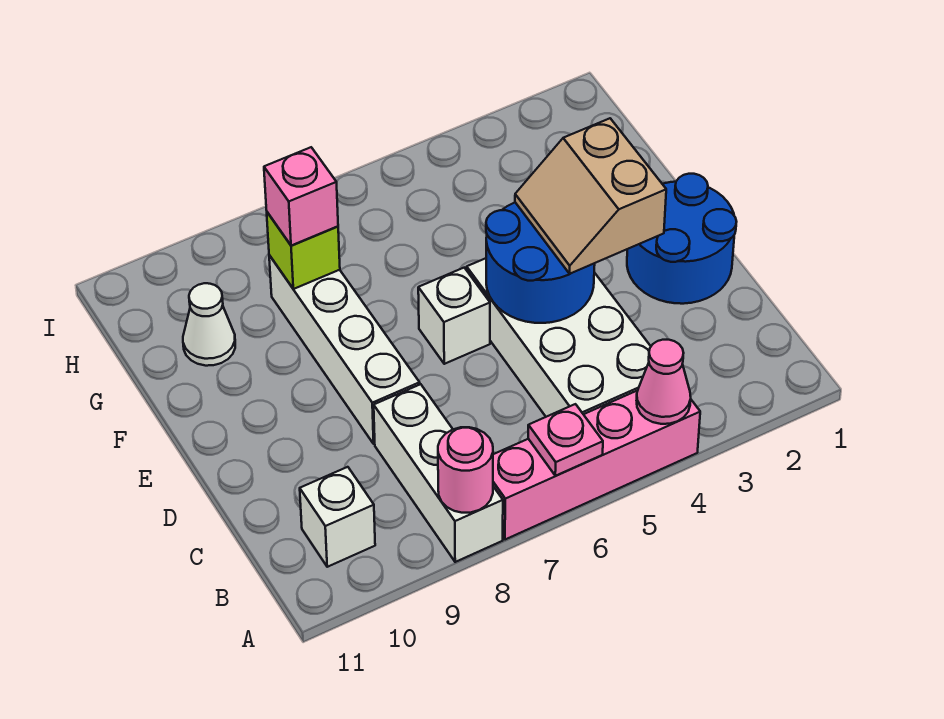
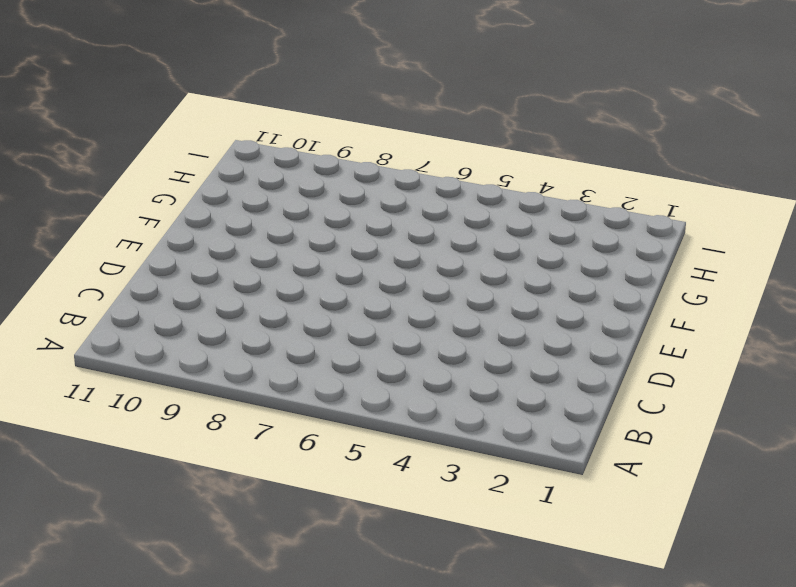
none -> pink brick A4:A7 level 1
none -> white brick A8:C8 level 1
none -> white brick B4:E5 level 1

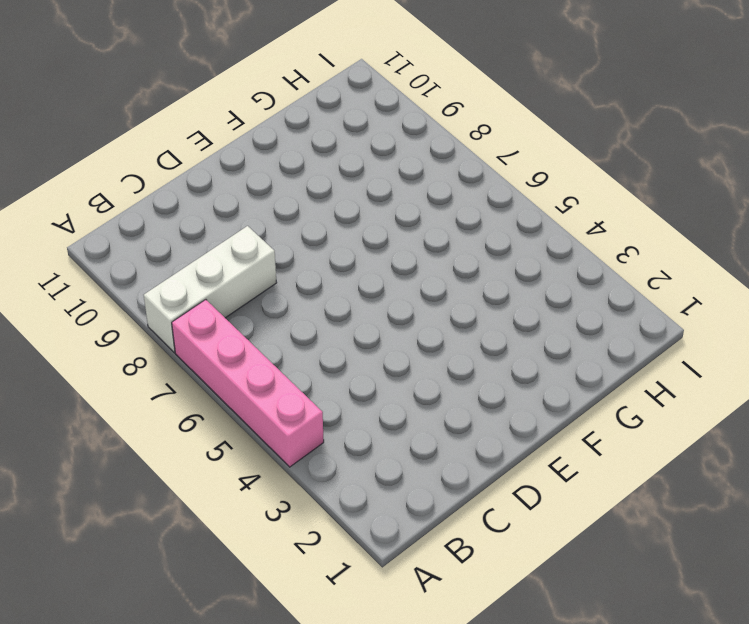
none -> white brick B4:E5 level 1
none -> white brick B10 level 1
none -> blue round brick D1:E2 level 1

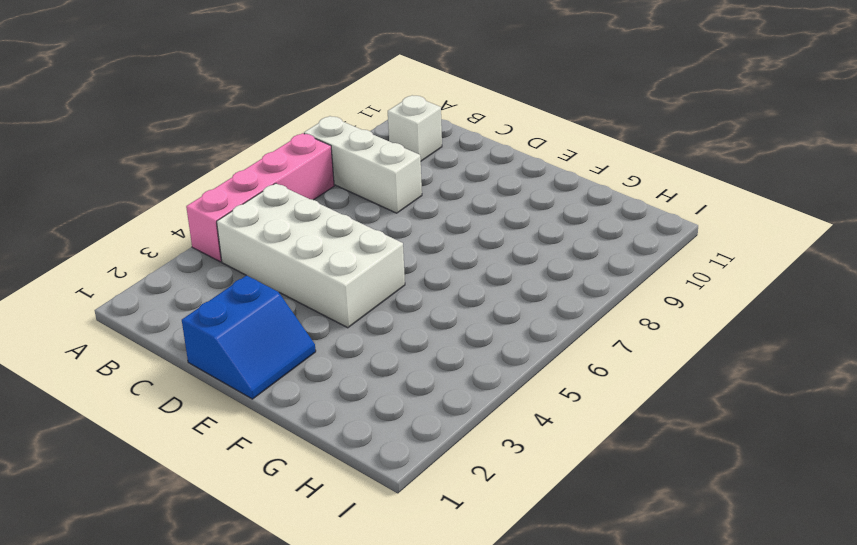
blue slope D1:E2 level 1 top D -> blue round brick D1:E2 level 1
none -> white brick D8:G8 level 1
none -> white brick E6 level 1
none -> white cone G10 level 1

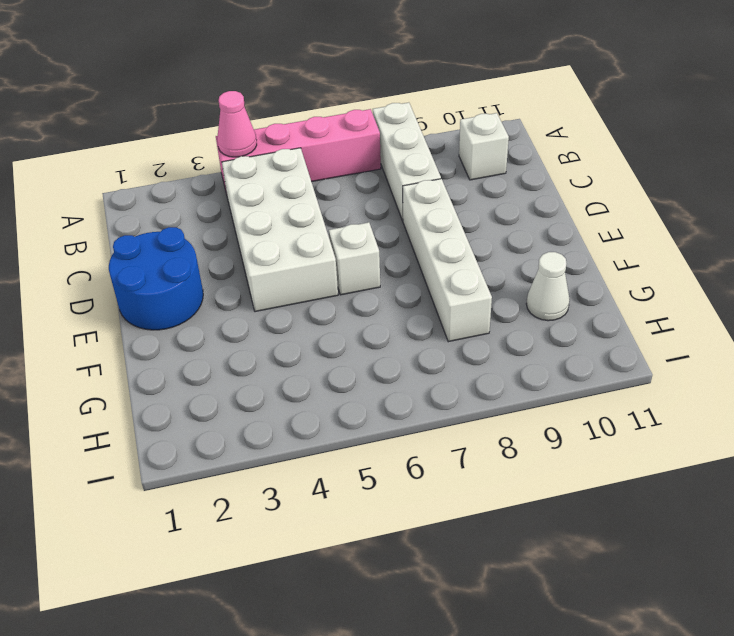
none -> pink plate A6 level 2
none -> pink round brick A8 level 2
none -> blue round brick D4:E5 level 2

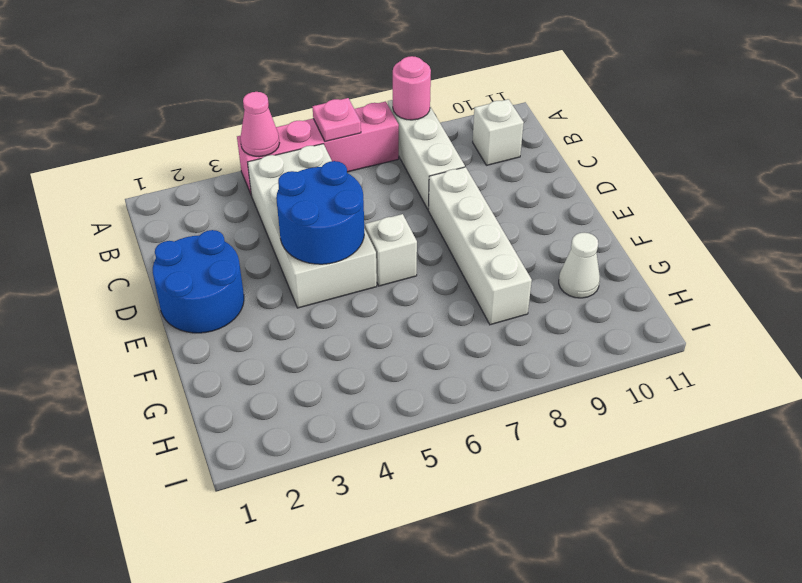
none -> lime brick G8 level 2
none -> tan slope D3:E4 level 3 top 3
none -> pink brick G8 level 3

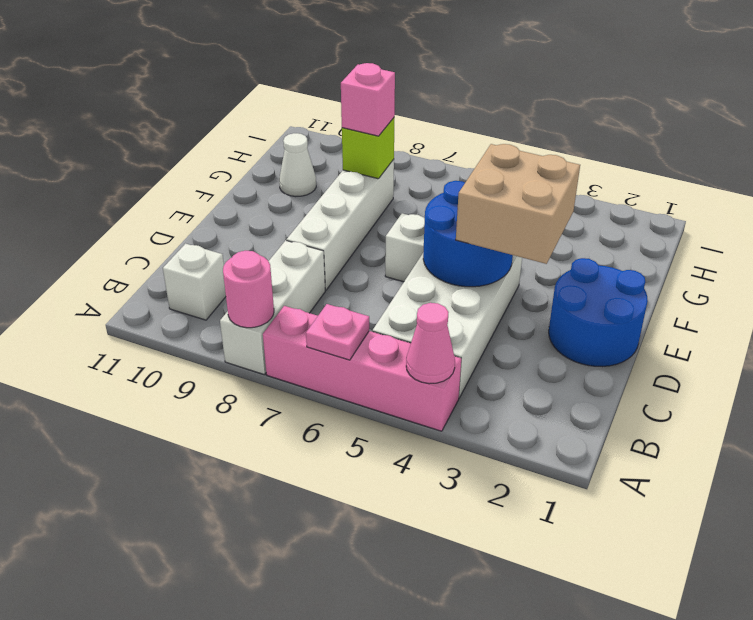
tan brick D3:E4 level 3 -> tan slope D3:E4 level 3 top 3

